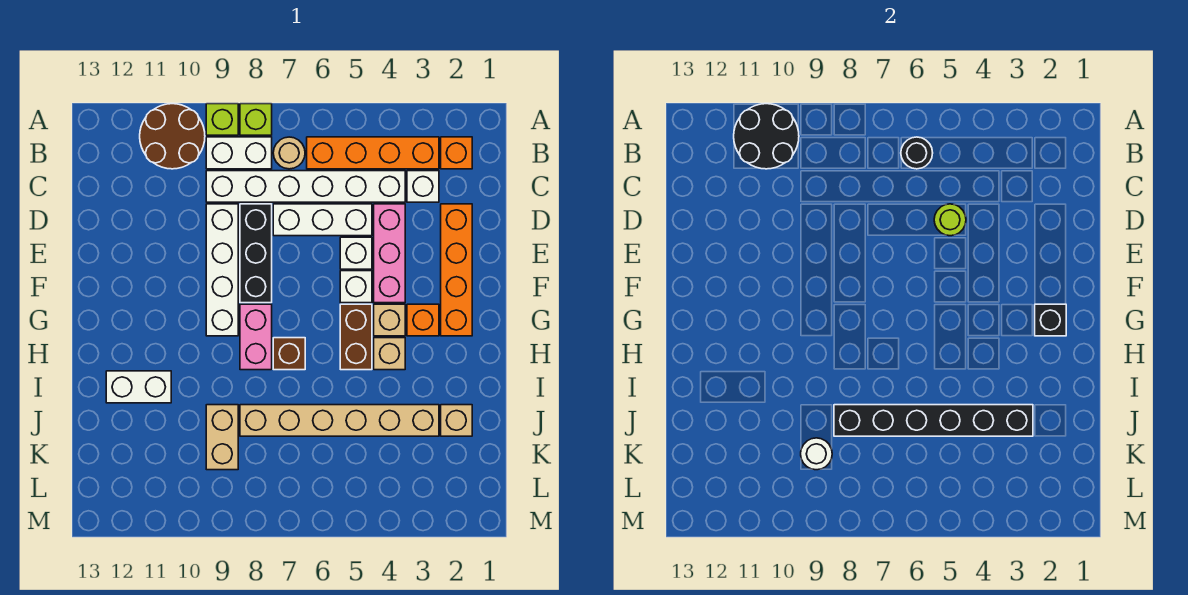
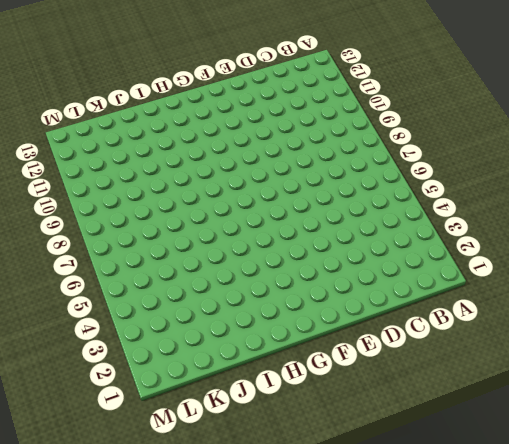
none -> lime brick A8 level 1
none -> lime brick A9 level 1
none -> brown round brick A10:B11 level 1
none -> orange brick B2 level 1

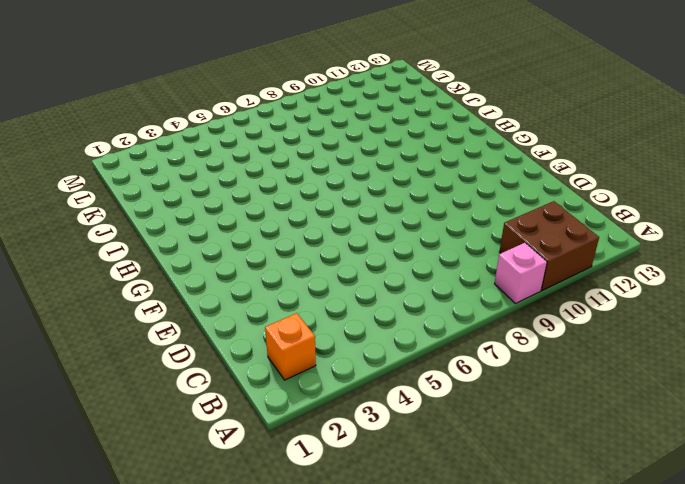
pink brick A9 level 1 -> lime brick A9 level 1
brown brick A10:B11 level 1 -> brown round brick A10:B11 level 1
none -> lime brick A8 level 1
none -> orange brick B3:B6 level 1
none -> tan round brick B7 level 1
none -> white brick B8:B9 level 1

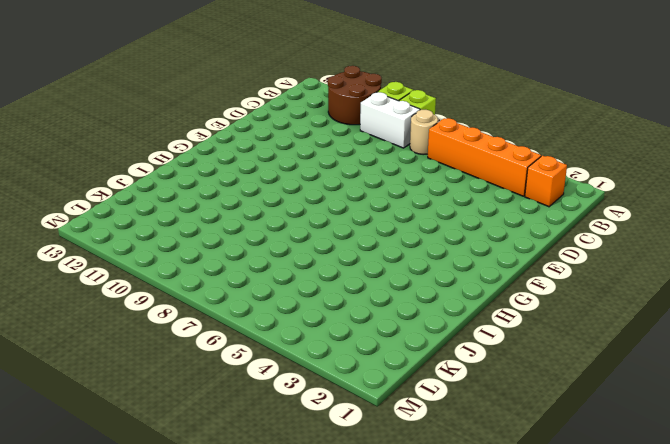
none -> white brick C3 level 1
none -> white brick C4:C9 level 1
none -> orange brick D2:G2 level 1
none -> pink brick D4:F4 level 1

